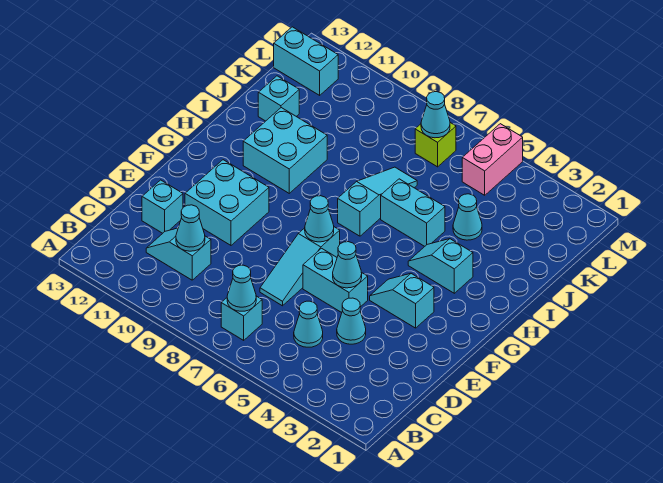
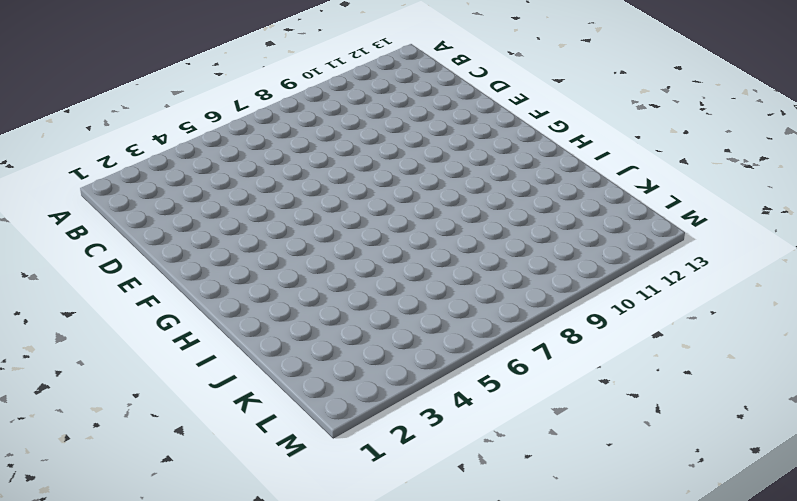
none -> cyan brick B7 level 1
none -> cyan cone C5 level 1
none -> cyan slope C10:C11 level 1 top 10

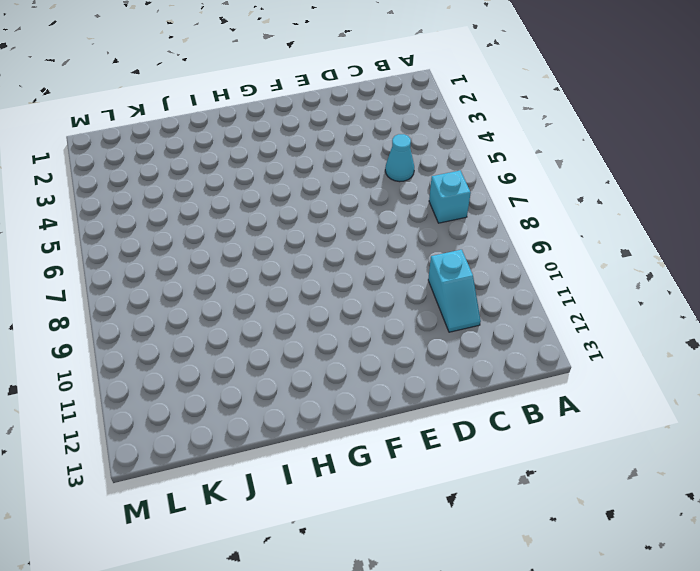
none -> cyan cone D4 level 1
none -> cyan slope D7:F7 level 1 top F
none -> cyan brick D12 level 1

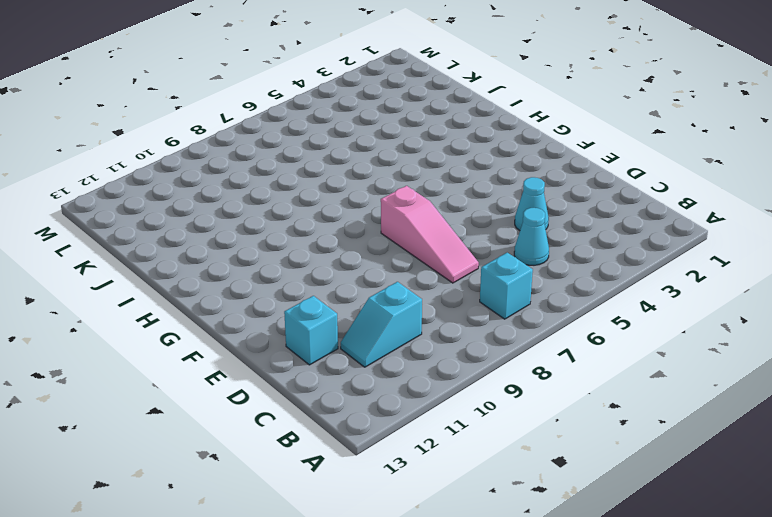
pink slope D7:F7 level 1 top F -> cyan slope D7:F7 level 1 top F
none -> cyan brick E5:E6 level 1
none -> cyan brick E10:F11 level 1
none -> cyan slope F3:F4 level 1 top 3

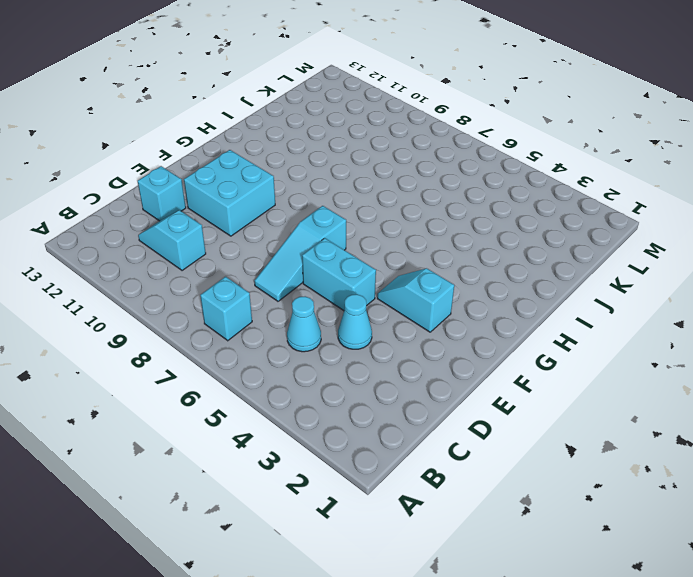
none -> cyan slope H3:H4 level 1 top 3
none -> cyan slope H7:J7 level 1 top H
none -> cyan brick H10:I11 level 1

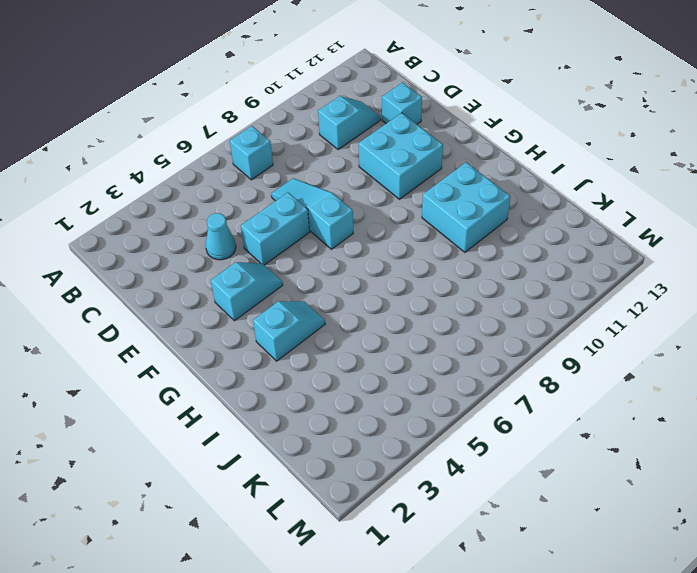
none -> cyan cone C5 level 1
none -> cyan slope H7:J7 level 1 top H
none -> cyan brick I5:I6 level 1

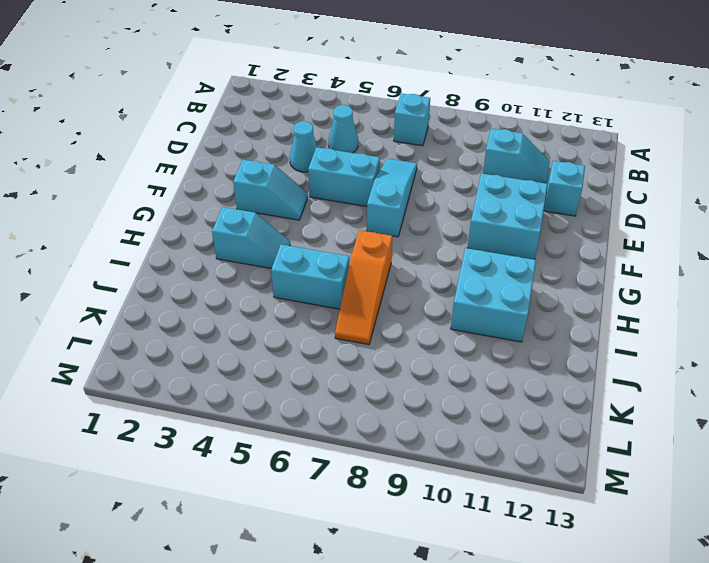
orange slope H7:J7 level 1 top H -> cyan slope H7:J7 level 1 top H
none -> cyan cone J4 level 1
none -> cyan brick J12 level 1
none -> pink brick L5:M5 level 1

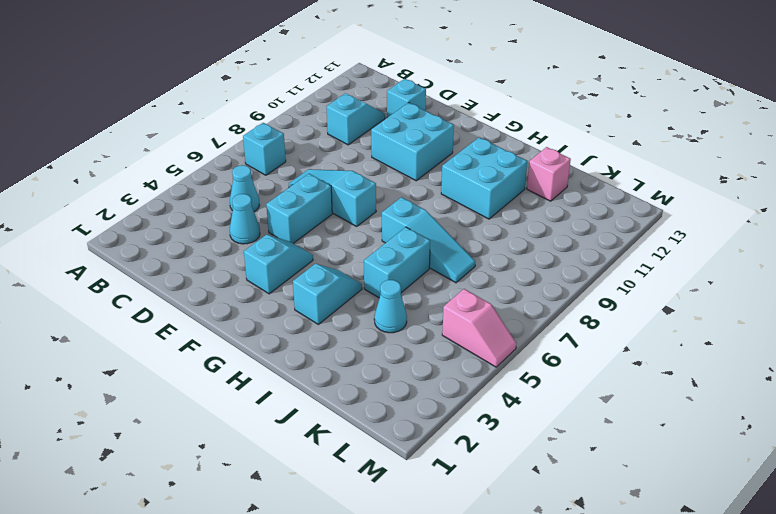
pink brick J12 level 1 -> cyan brick J12 level 1
pink slope L5:M5 level 1 top L -> pink brick L5:M5 level 1
none -> lime brick L7 level 1
none -> cyan brick L12:L13 level 1
none -> cyan cone B7 level 2

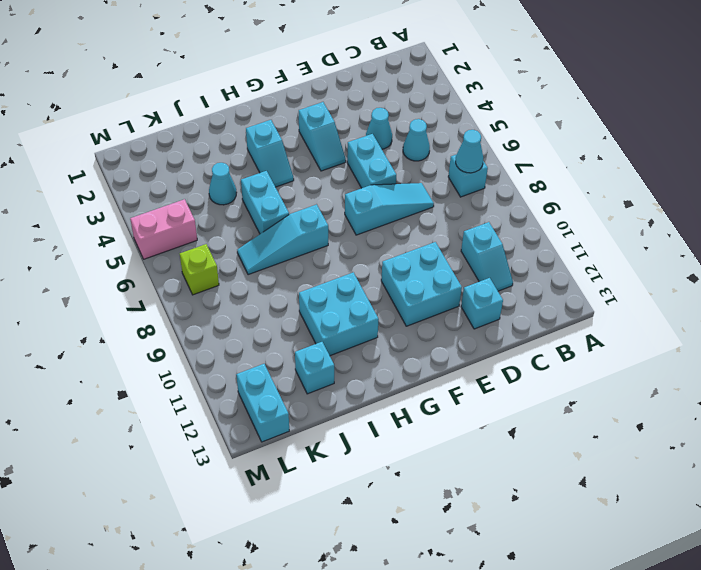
none -> cyan cone C10 level 2
none -> cyan cone E5 level 2
none -> cyan cone F7 level 2

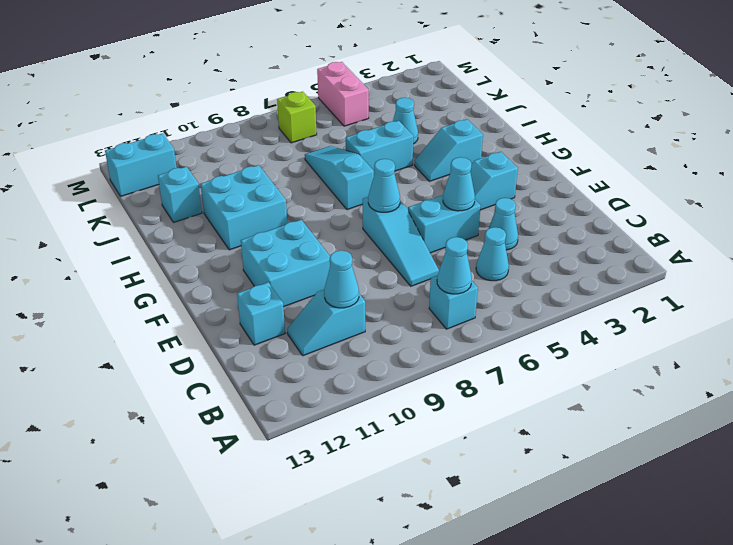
none -> cyan cone L7 level 2

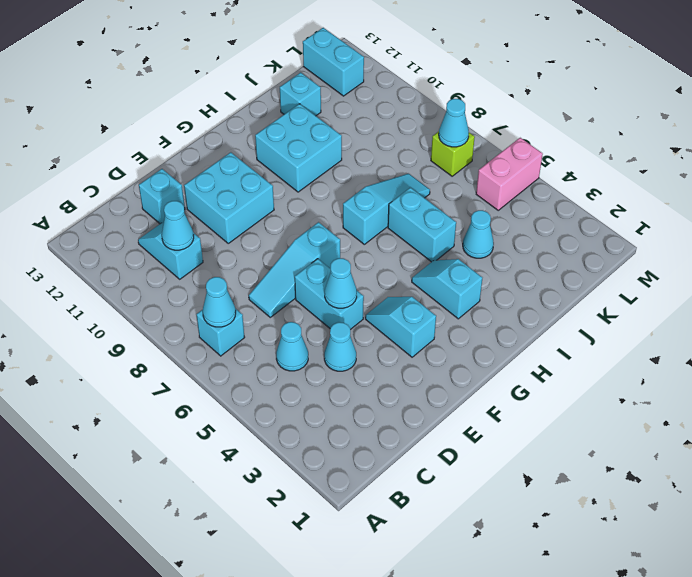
none -> cyan cone F7 level 2

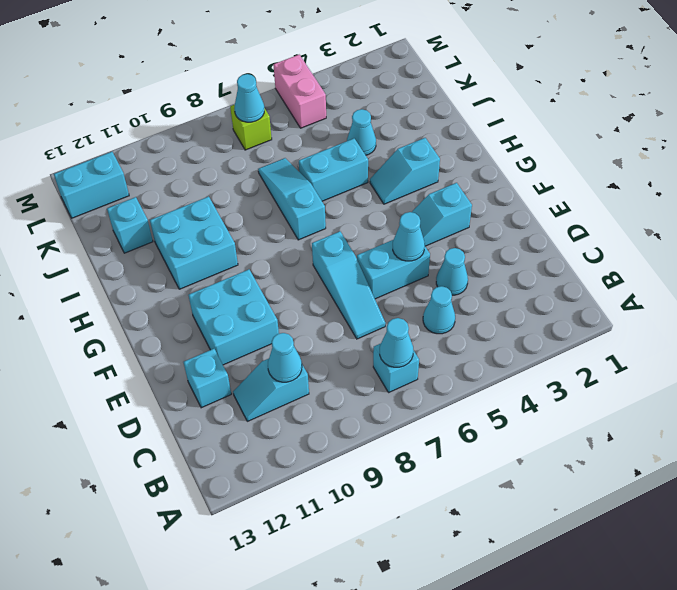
none -> cyan cone F7 level 2

